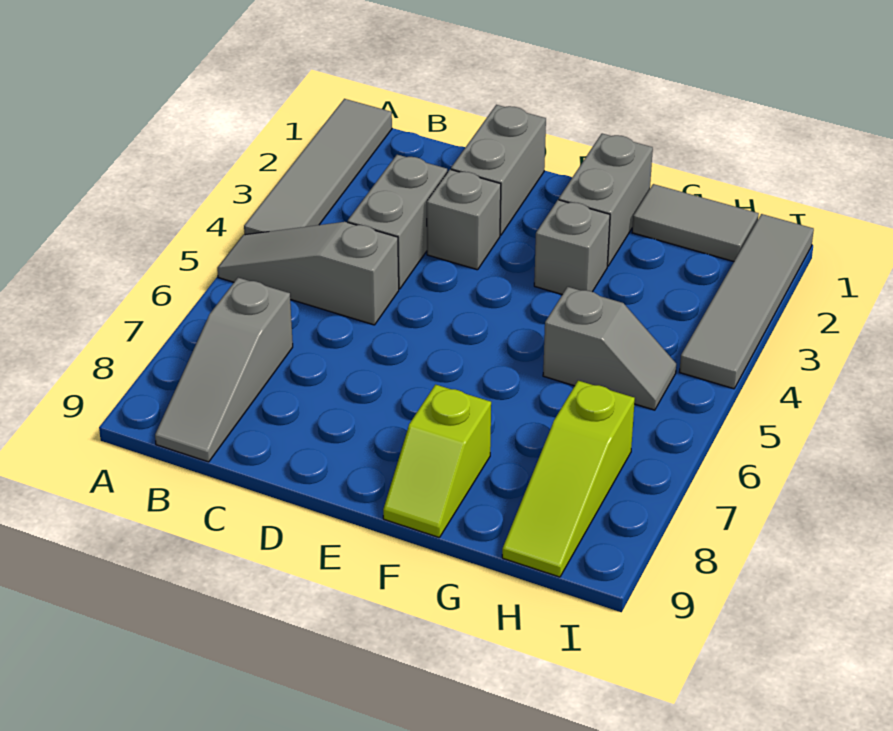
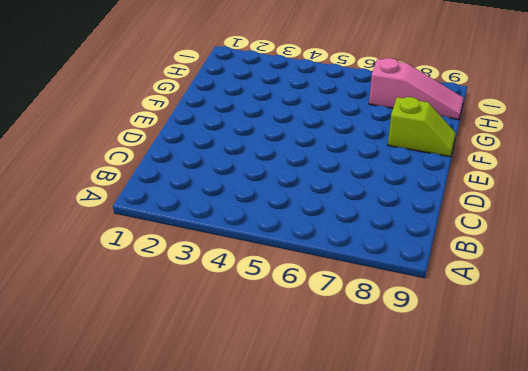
pink slope H7:H9 level 1 top 7 -> lime slope H7:H9 level 1 top 7
none -> grey tile A1:A4 level 1
none -> grey slope A5:C5 level 1 top C
none -> grey slope B7:B9 level 1 top 7

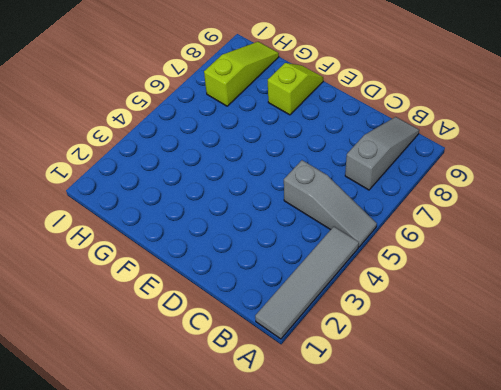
none -> grey brick C3:C4 level 1
none -> grey brick D1:D2 level 1
none -> grey brick D3 level 1

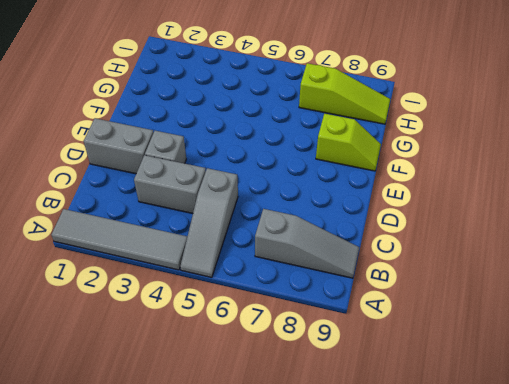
none -> grey brick F1:F2 level 1
none -> grey brick F3 level 1
none -> grey tile G1:H1 level 1

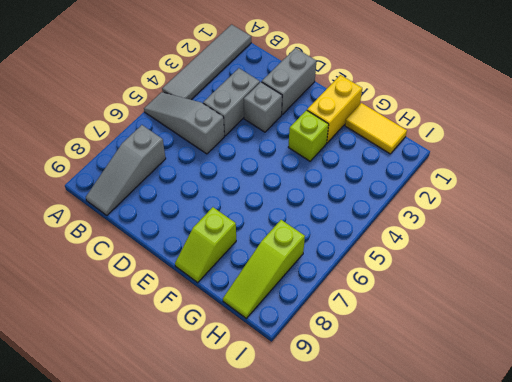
yellow brick F1:F2 level 1 -> grey brick F1:F2 level 1
lime brick F3 level 1 -> grey brick F3 level 1
yellow tile G1:H1 level 1 -> grey tile G1:H1 level 1
none -> grey slope G5:H5 level 1 top G
none -> grey tile I1:I4 level 1

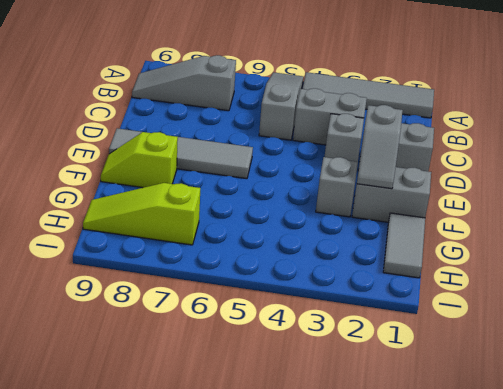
grey slope E2:F2 level 2 top E -> grey slope G5:H5 level 1 top G
grey tile E6:E9 level 1 -> grey tile I1:I4 level 1

